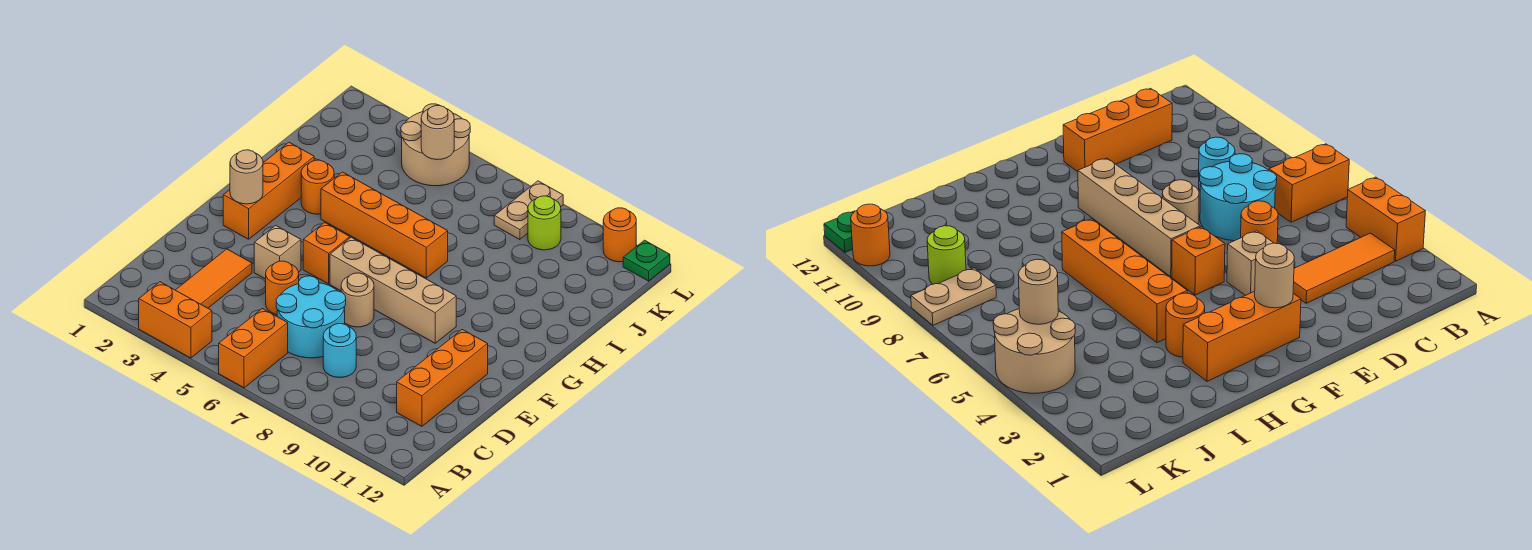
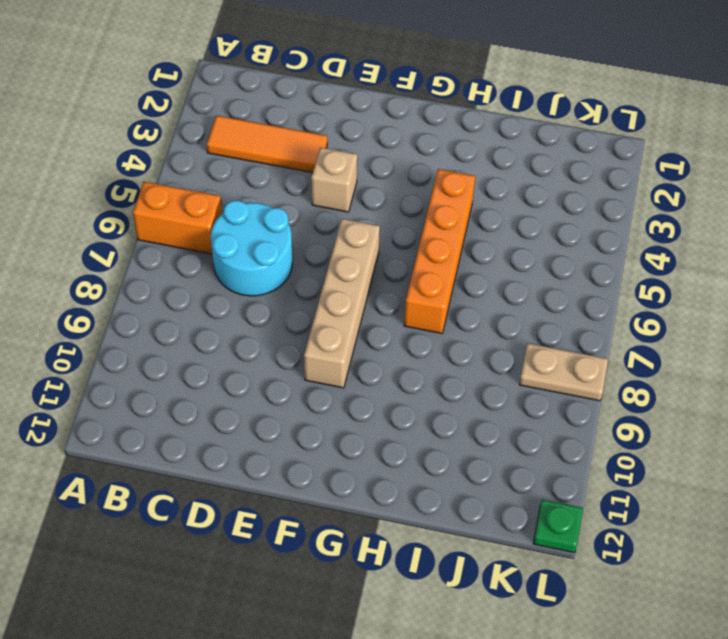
none -> orange brick A3:A4 level 1
none -> cyan round brick C8 level 1
none -> orange brick C11:E11 level 1

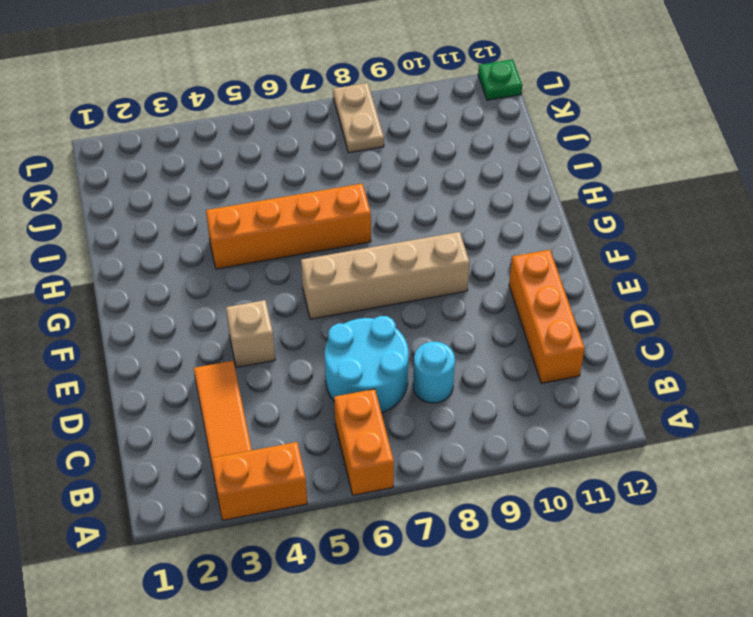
none -> orange round brick D5 level 1
none -> tan round brick E7 level 1
none -> orange brick F2:H2 level 1

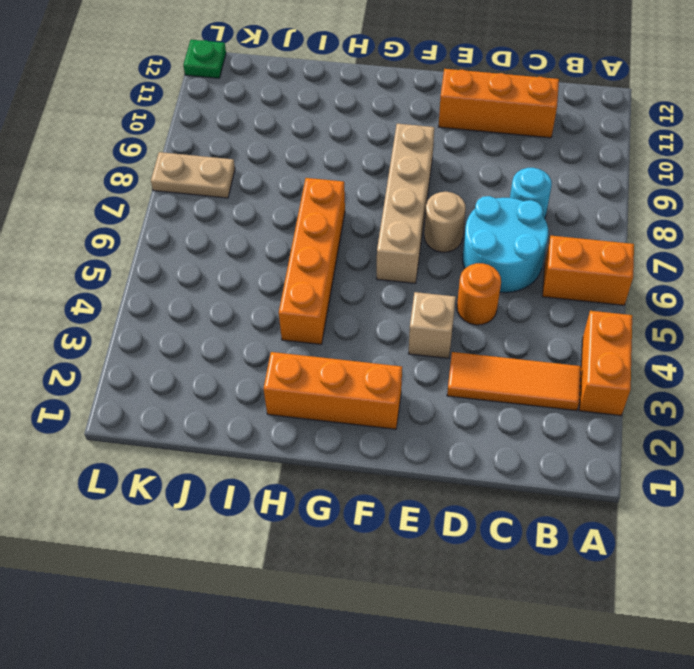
none -> orange brick F5 level 1
none -> orange round brick H3 level 1
none -> tan round brick K4:L5 level 1

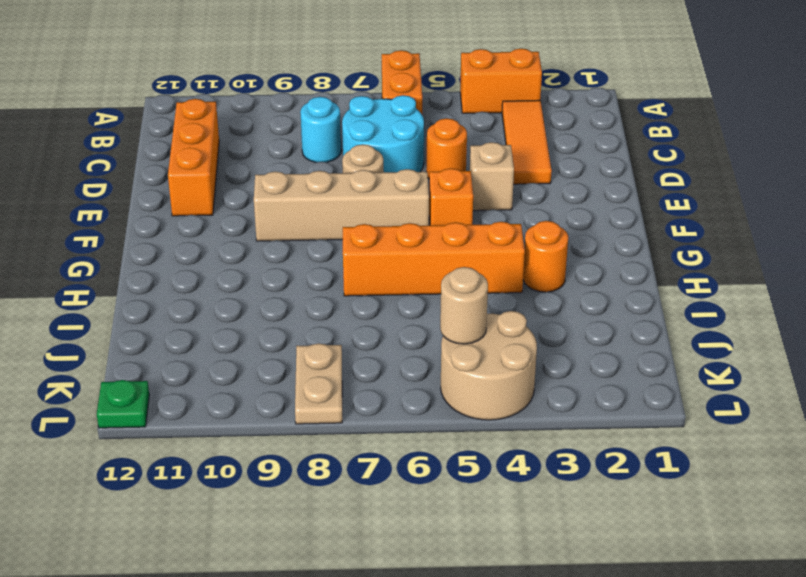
none -> orange brick F2:H2 level 1
none -> lime round brick K9 level 1
none -> orange round brick L11 level 1

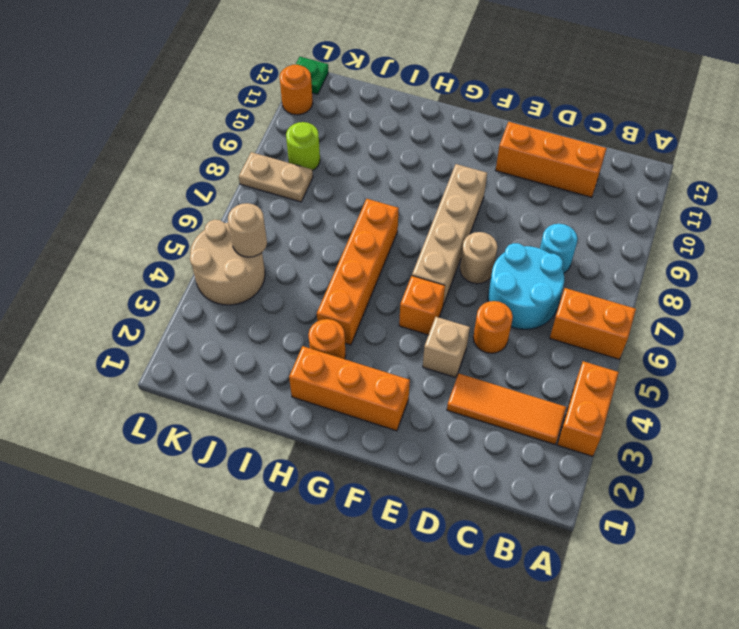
none -> tan round brick F2 level 2

